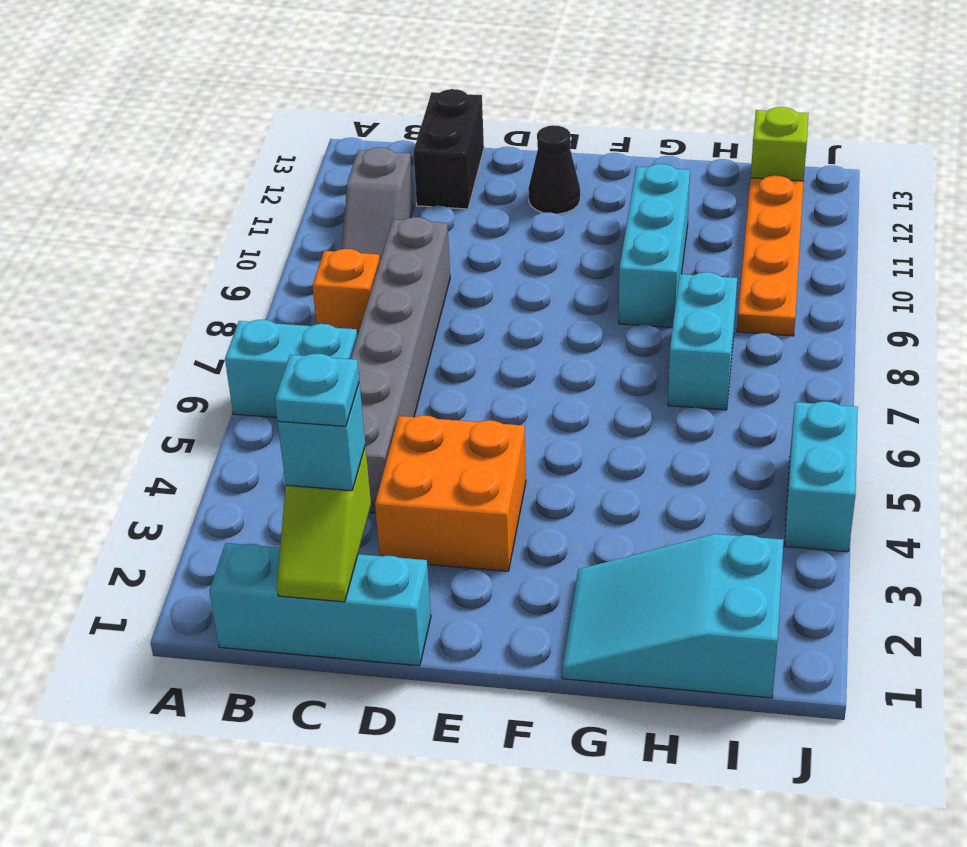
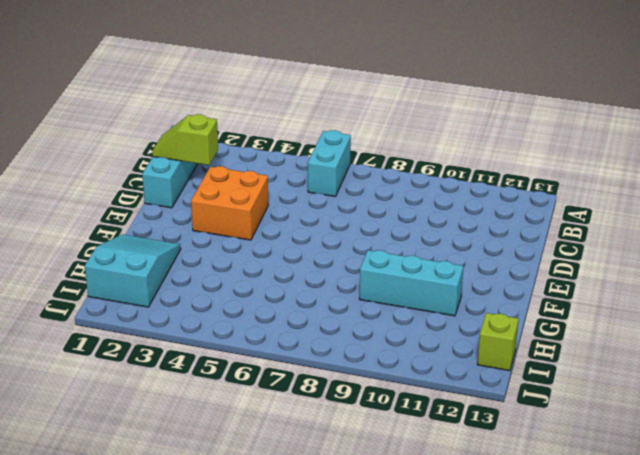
none -> orange brick B8 level 1
none -> grey slope B10:B11 level 1 top 11
none -> grey brick C4:C9 level 1

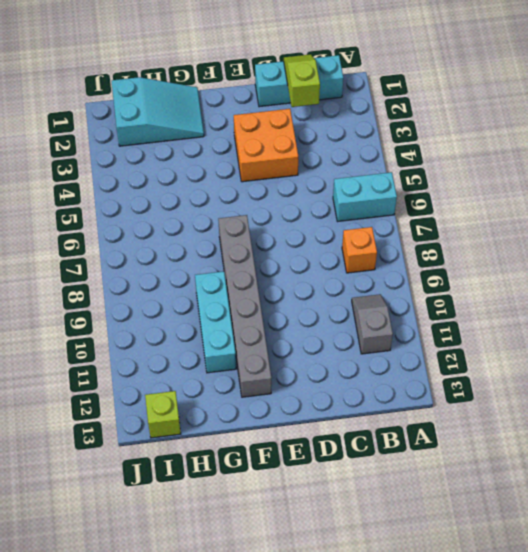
grey brick F7:F12 level 1 -> grey brick C4:C9 level 1
none -> black brick C12:C13 level 1
none -> black cone E12 level 1
none -> cyan brick H7:H8 level 1

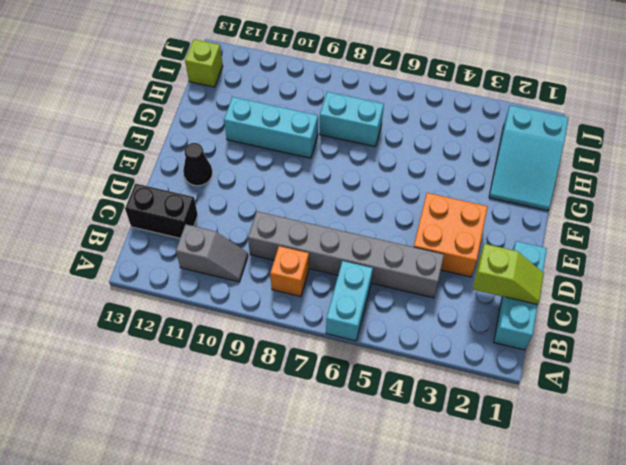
none -> orange plate I9:I12 level 1
none -> cyan brick J4:J5 level 1
none -> cyan brick C2 level 3

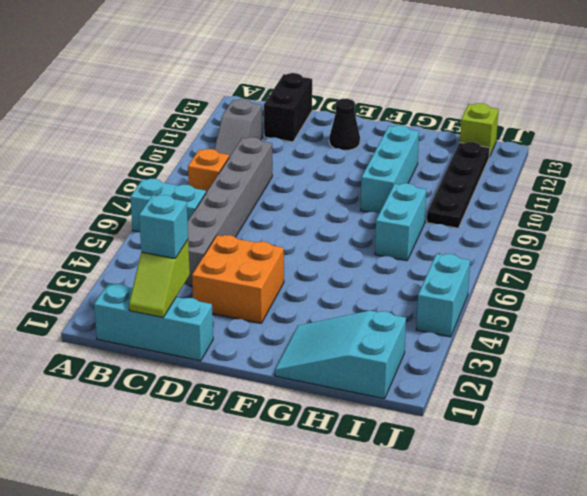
black plate I9:I12 level 1 -> orange plate I9:I12 level 1
none -> cyan plate C2 level 4

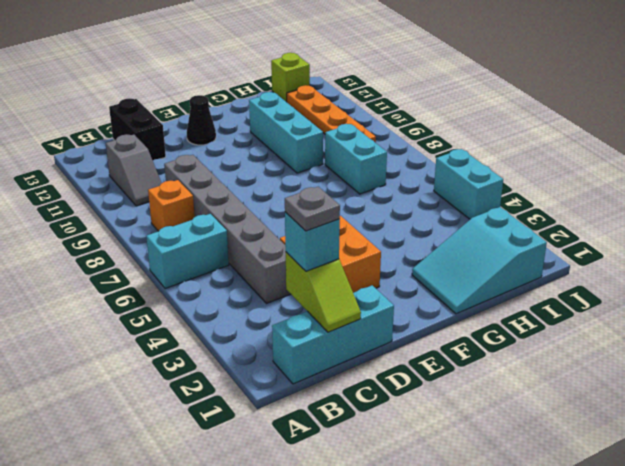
grey plate C2 level 4 -> cyan plate C2 level 4

